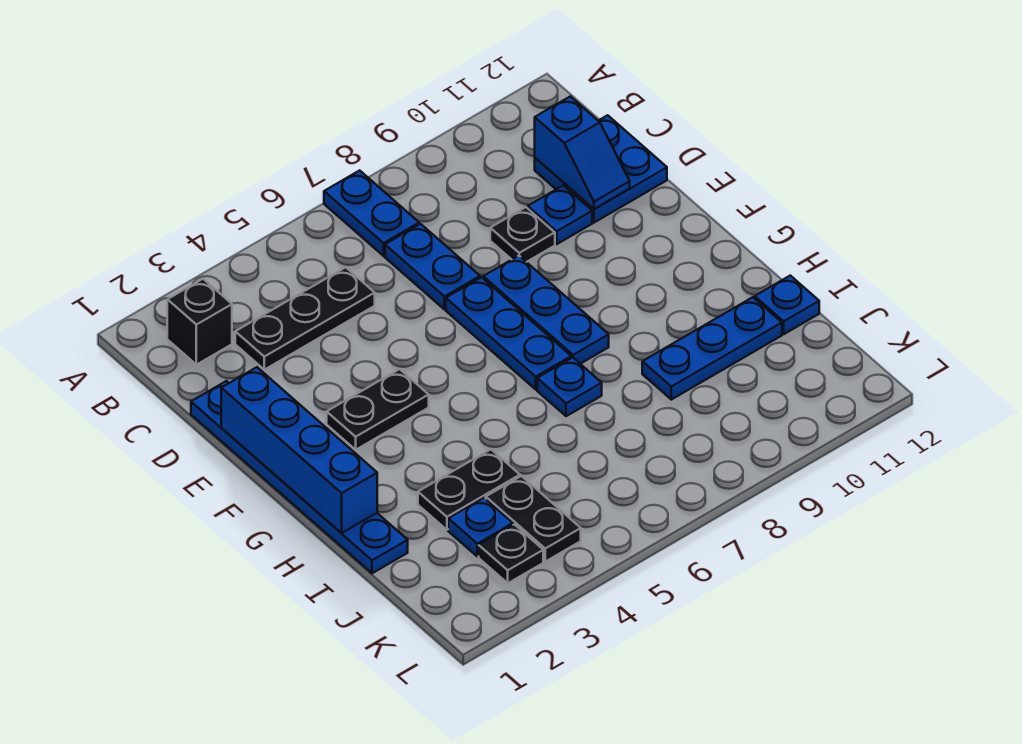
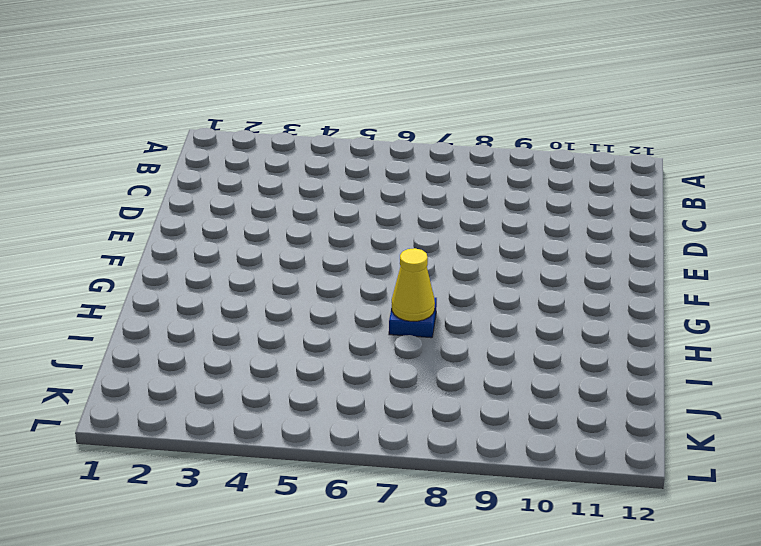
yellow cone H7 level 2 -> none
none -> blue plate A7:B7 level 1
none -> black brick B2 level 1
none -> black plate C3:C5 level 1

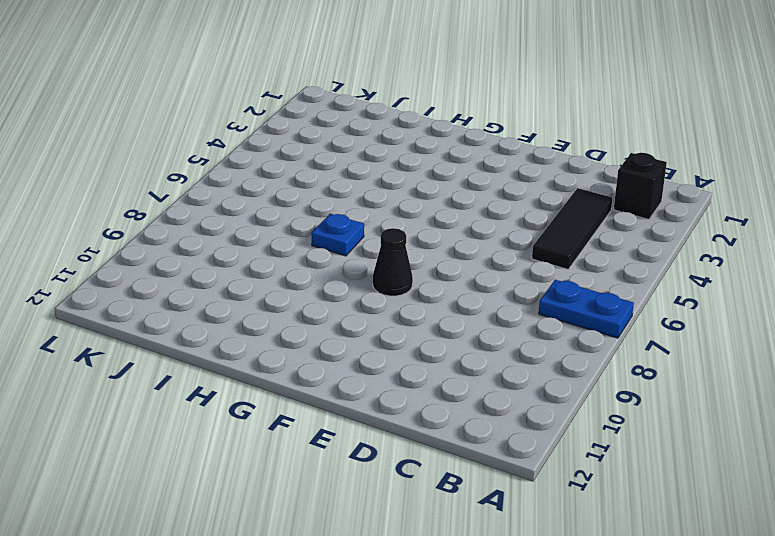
black tile C3:C5 level 1 -> black plate C3:C5 level 1
black cone F8 level 1 -> blue plate E8:G8 level 1
none -> blue plate C7:D7 level 1
none -> blue plate C11:D12 level 1
none -> blue plate D1:I1 level 1

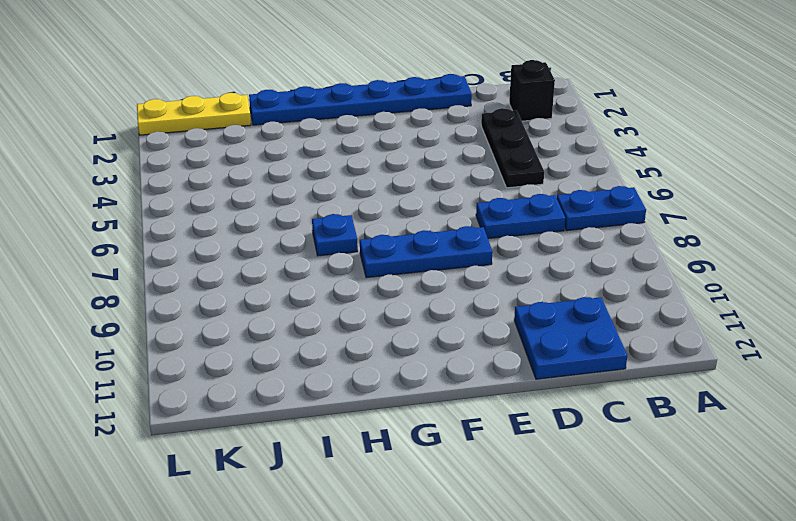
yellow plate J1:L1 level 1 -> none
none -> black plate D9 level 1
none -> blue plate D10 level 1
none -> blue plate E7:G7 level 1

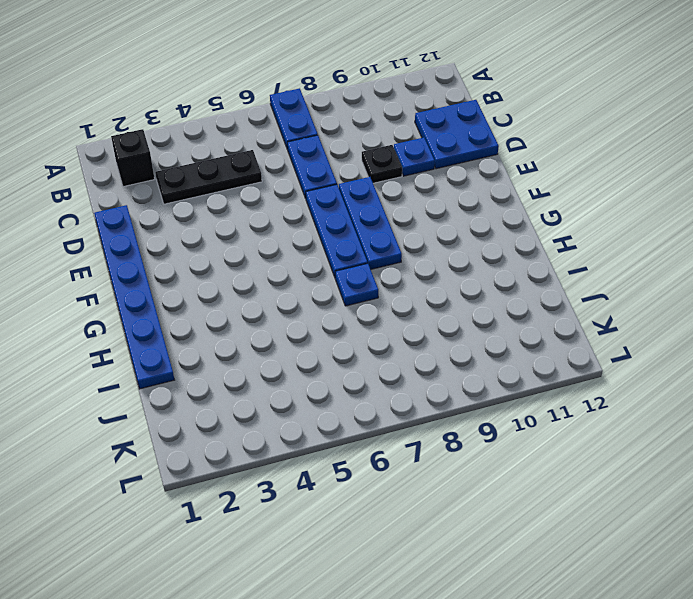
none -> black plate F3:F4 level 1
none -> black plate I3:I4 level 1
none -> blue plate I9:I11 level 1

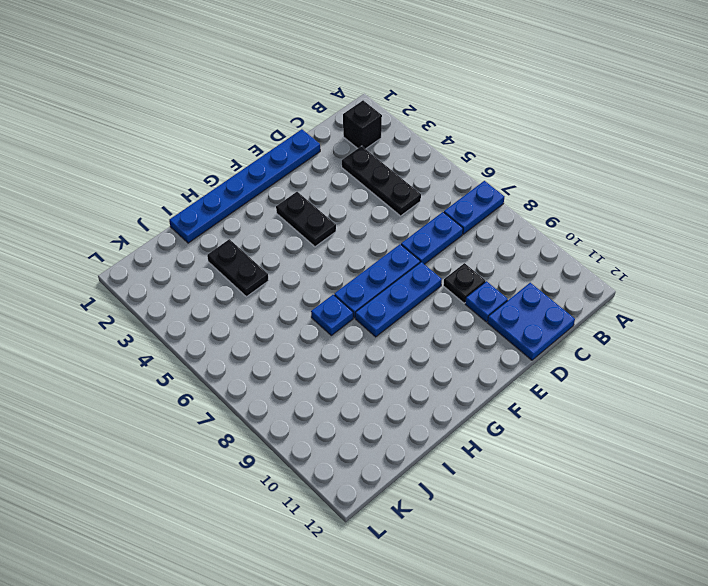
none -> blue plate I9:I11 level 1
none -> blue plate I12 level 1
none -> blue plate J3 level 1

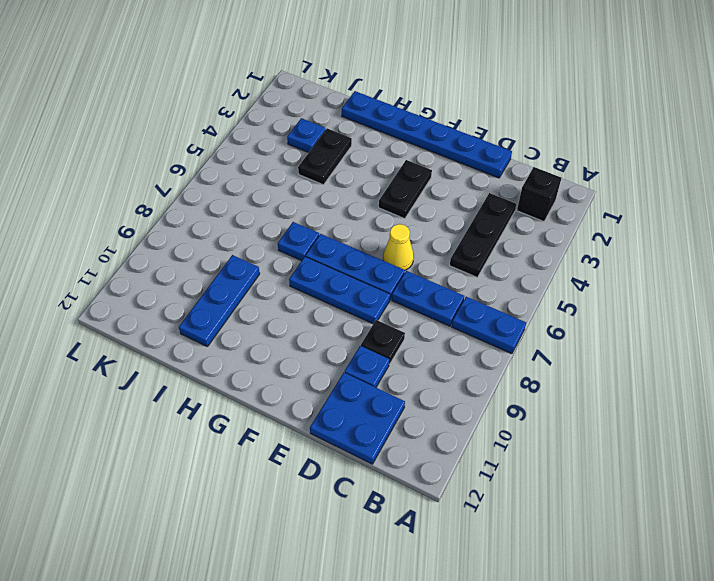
yellow cone E6 level 1 -> none
none -> blue plate I12 level 1
none -> black plate J4:K4 level 1
none -> black plate K3 level 1

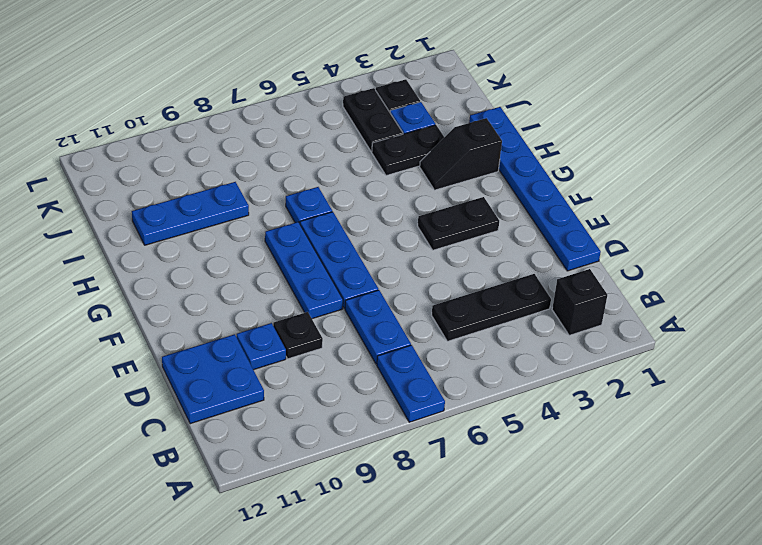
black slope H2:H3 level 1 top 2 -> none
none -> blue plate I12 level 1
none -> blue slope C11:D11 level 2 top C
none -> blue brick E1:H1 level 2

